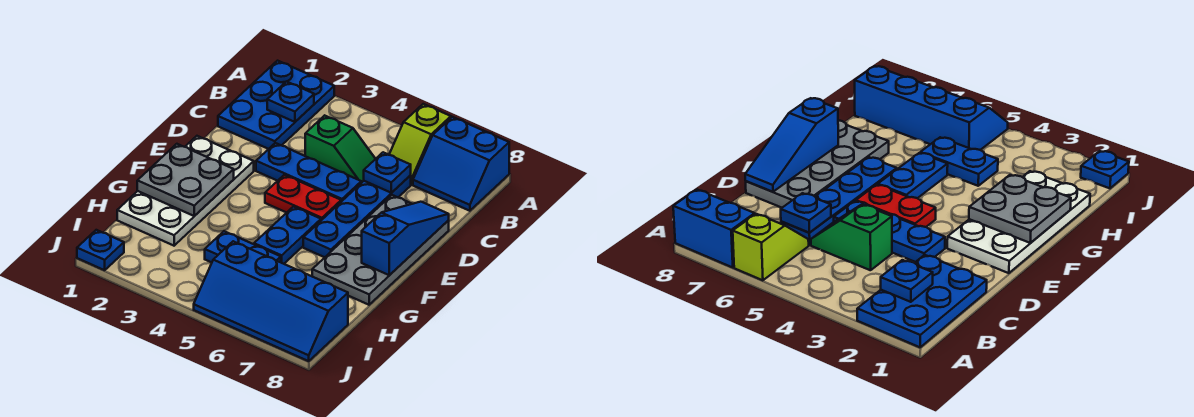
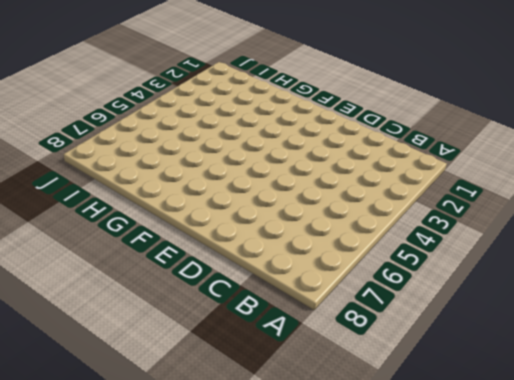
none -> blue plate A1:C2 level 1
none -> lime slope A6:B6 level 1 top A
none -> blue slope A7:B8 level 1 top A

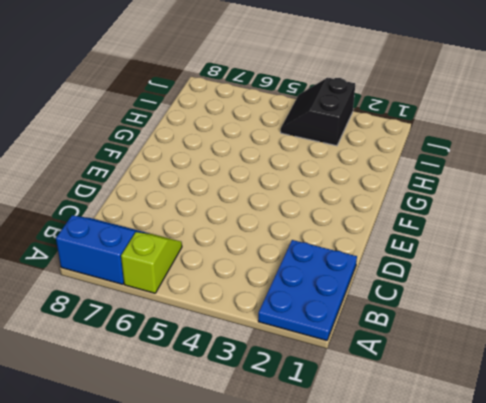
black slope I3:J4 level 1 top 3 -> none
none -> green slope C4:C5 level 1 top 4
none -> blue plate C6:F6 level 1
none -> blue plate D3:D5 level 1

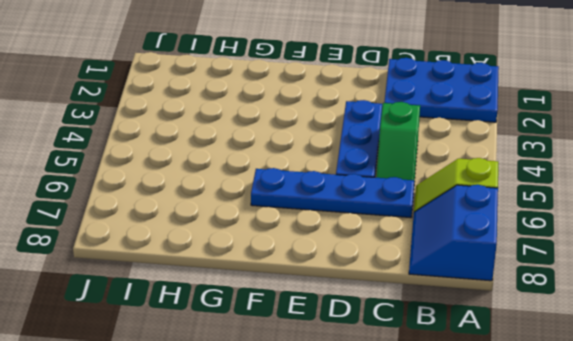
none -> grey plate D7:G8 level 1
none -> white plate E1:H2 level 1
none -> red plate E4:E5 level 1

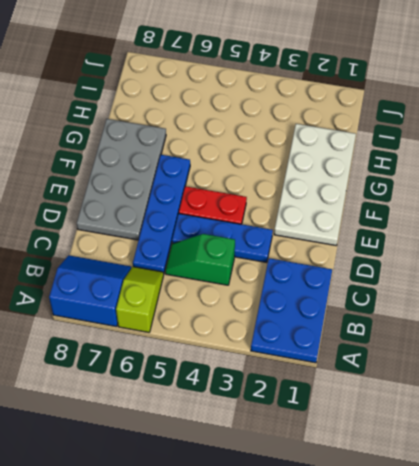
none -> blue plate F5:G5 level 1
none -> blue plate H4:H5 level 1
none -> blue slope I5:J8 level 1 top I

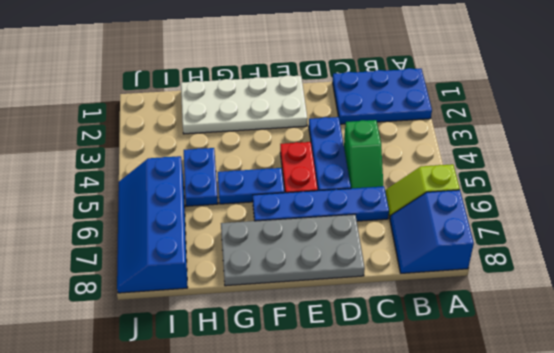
none -> blue plate J1 level 1
none -> blue plate B2 level 2
none -> blue plate C6 level 2

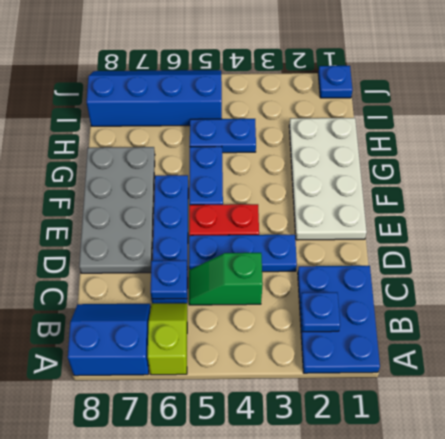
none -> blue slope D8:F8 level 2 top F
none -> grey plate F1:G2 level 2

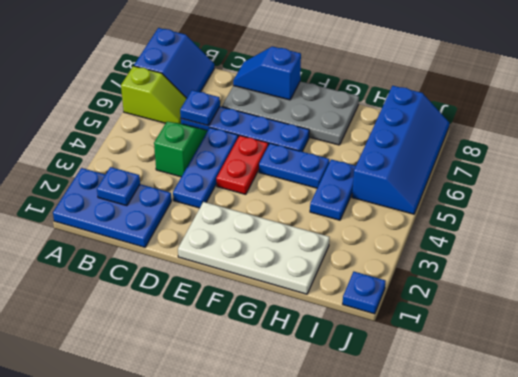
blue slope D8:E8 level 2 top E -> blue slope D8:F8 level 2 top F
none -> grey plate F1:G2 level 2

